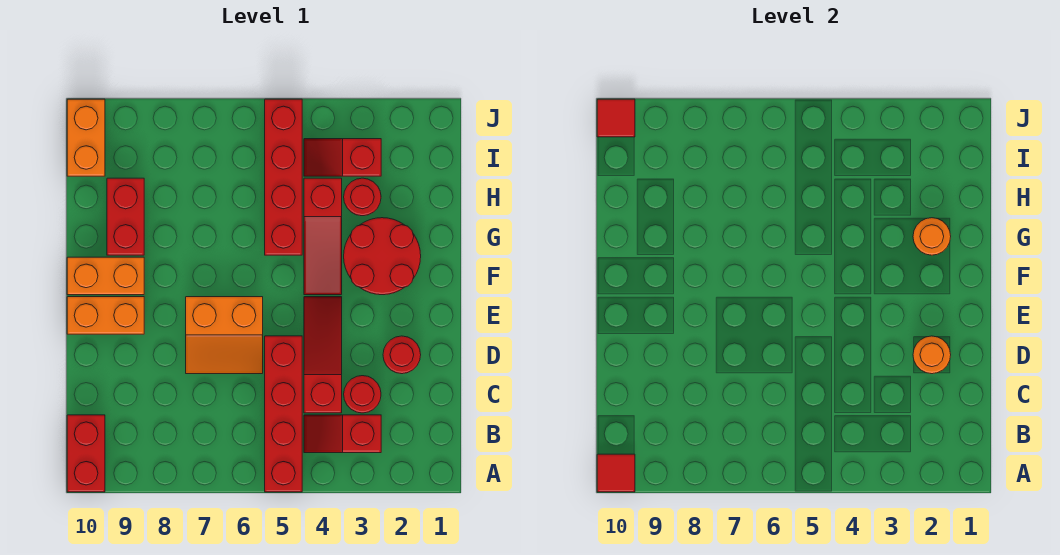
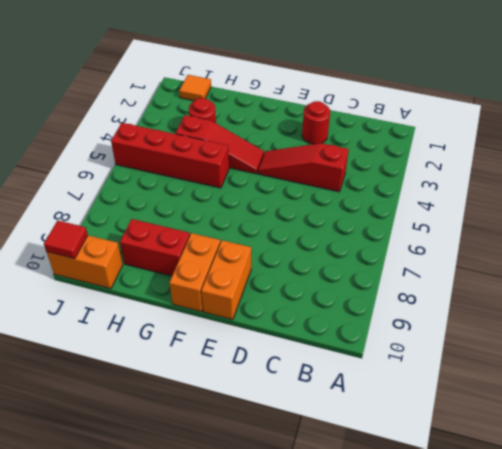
orange tile I1 level 1 -> none
none -> red brick A5:D5 level 1
none -> red brick A10:B10 level 1
none -> red slope B3:B4 level 1 top 3

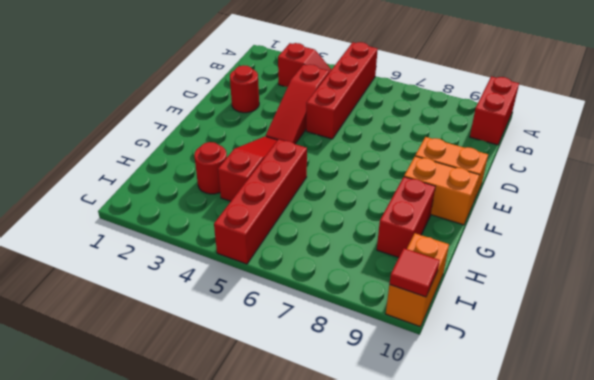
none -> red round brick C3 level 1
none -> orange slope D6:E7 level 1 top E
none -> red round brick F2:G3 level 1

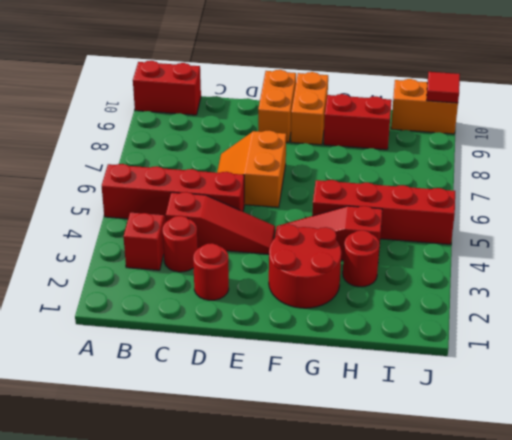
none -> red slope I3:I4 level 1 top 3
none -> red tile A10 level 2
none -> orange round brick D2 level 2

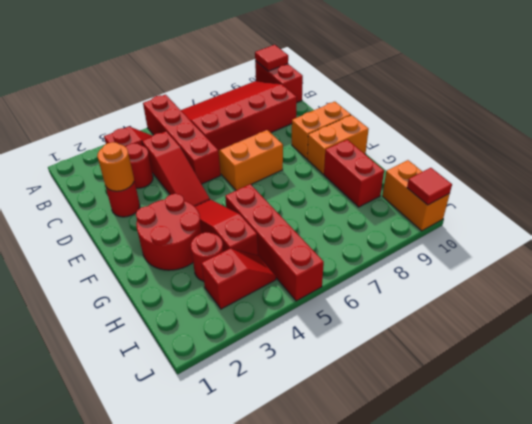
red slope A6:C9 level 1 top C -> none
none -> orange round brick G2 level 2

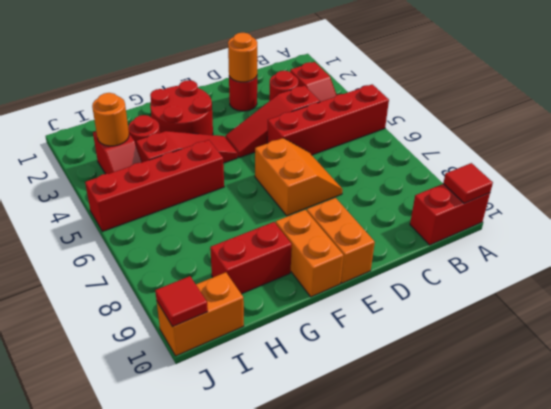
orange round brick I3 level 2 -> orange round brick G2 level 2

